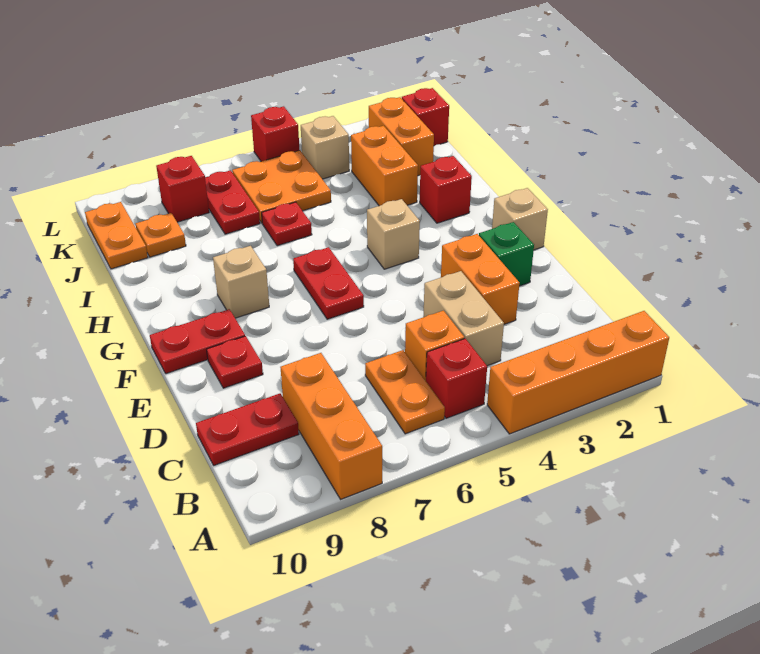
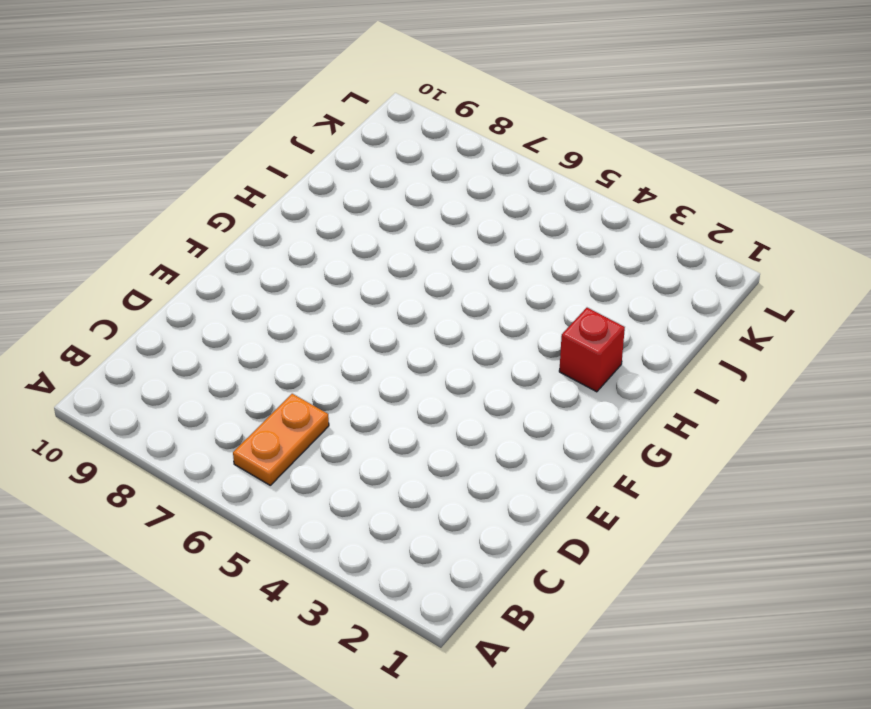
none -> orange brick A1:A4 level 1
none -> orange brick A8:C8 level 1
none -> red brick B5 level 1

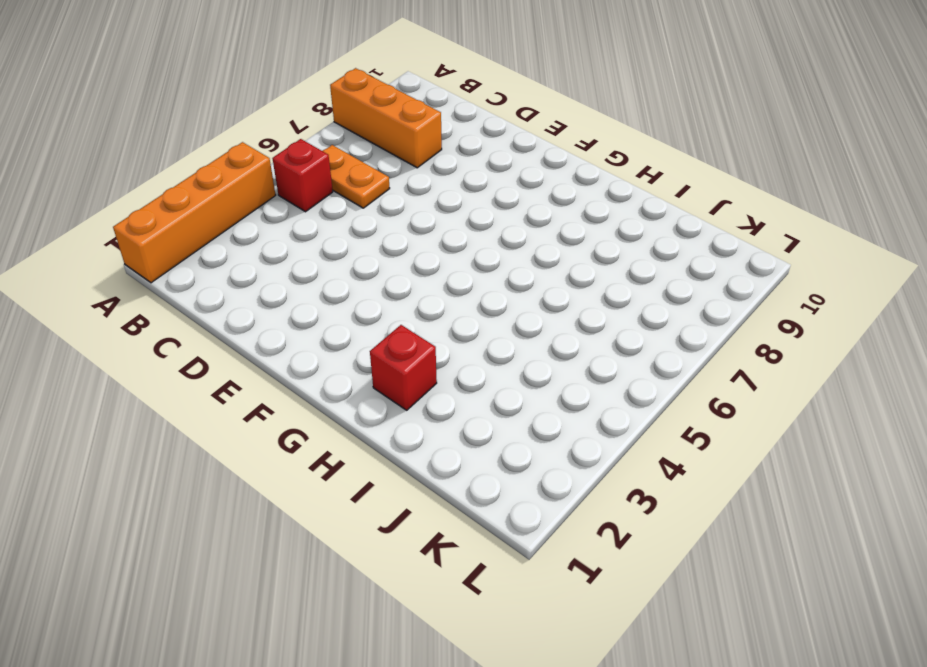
none -> tan brick C4:D4 level 1
none -> orange brick C5 level 1
none -> red plate C9:C10 level 1

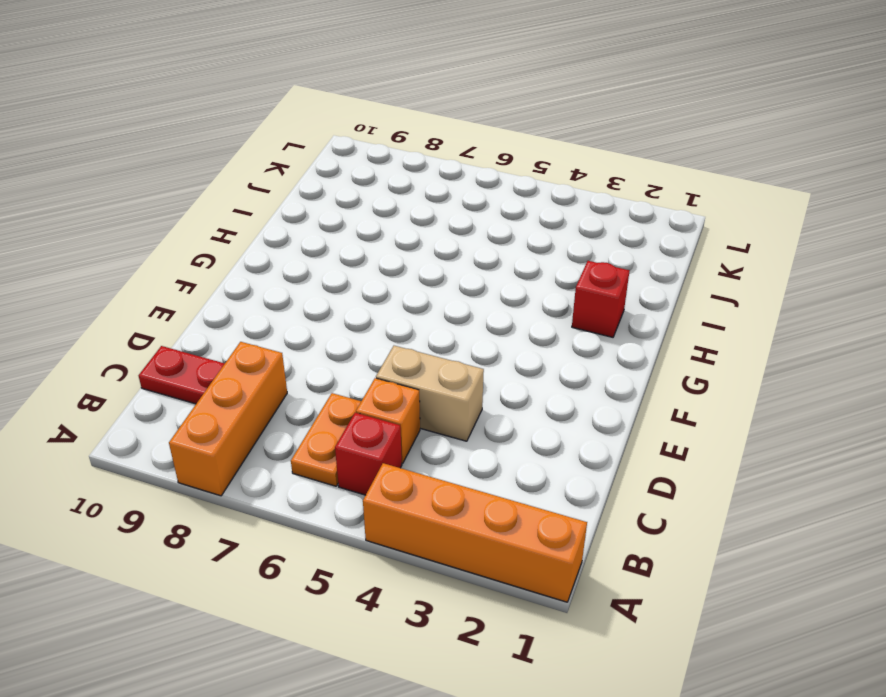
tan brick D4:D5 level 1 -> tan brick C4:D4 level 1
none -> orange brick D3:E3 level 1
none -> green brick E2 level 1
none -> red plate E9 level 1

